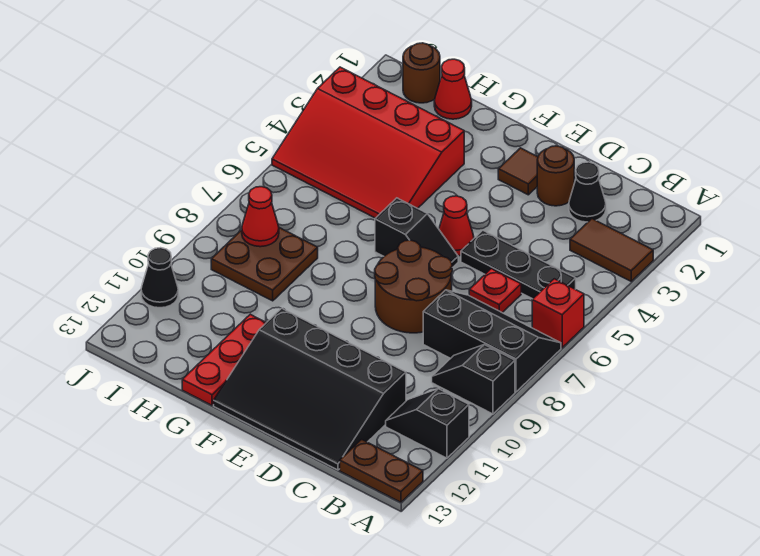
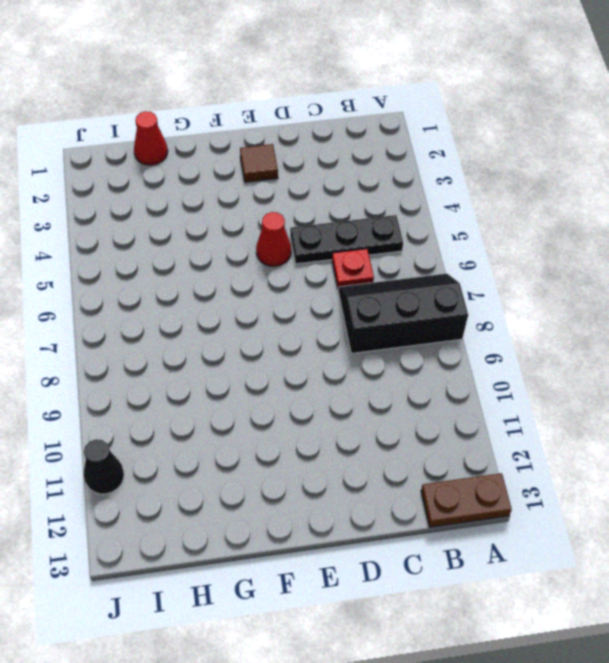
none -> brown tile A3:B3 level 1
none -> red brick A6 level 1
none -> black slope A9:B9 level 1 top A

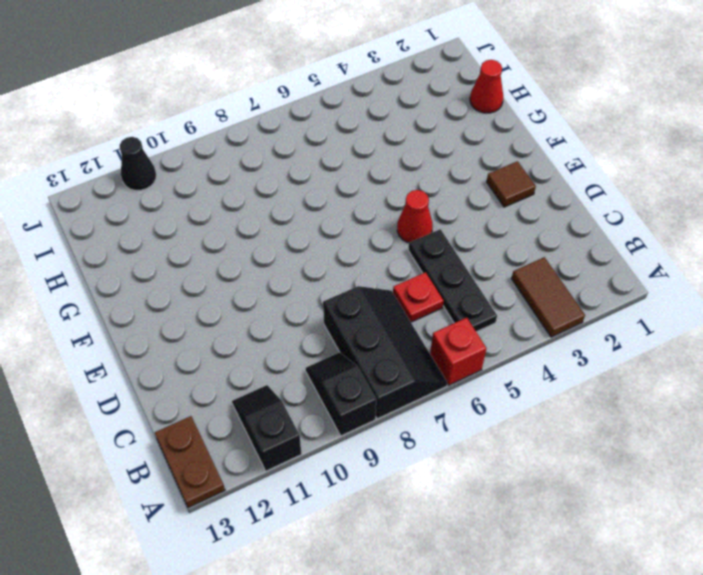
none -> black cone C2 level 1
none -> black slope C11:F13 level 1 top 11
none -> brown round brick D2 level 1

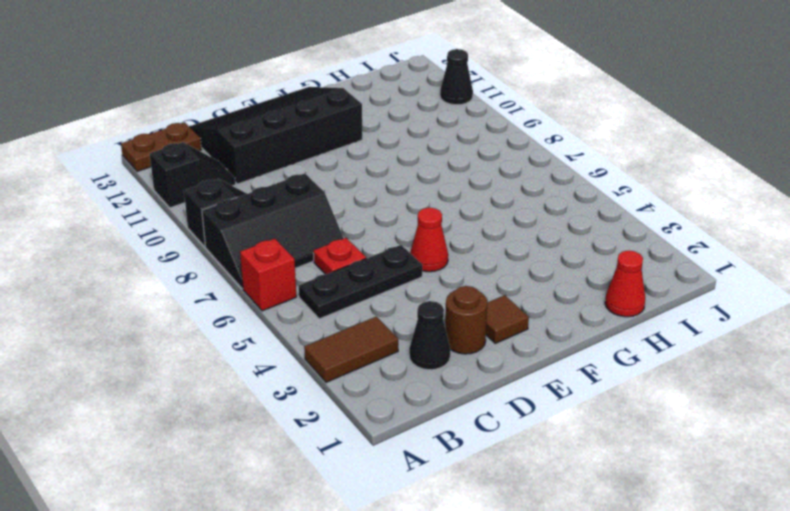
none -> brown round brick D7:E8 level 1
none -> black slope E6:F6 level 1 top F
none -> red slope G3:J5 level 1 top 3

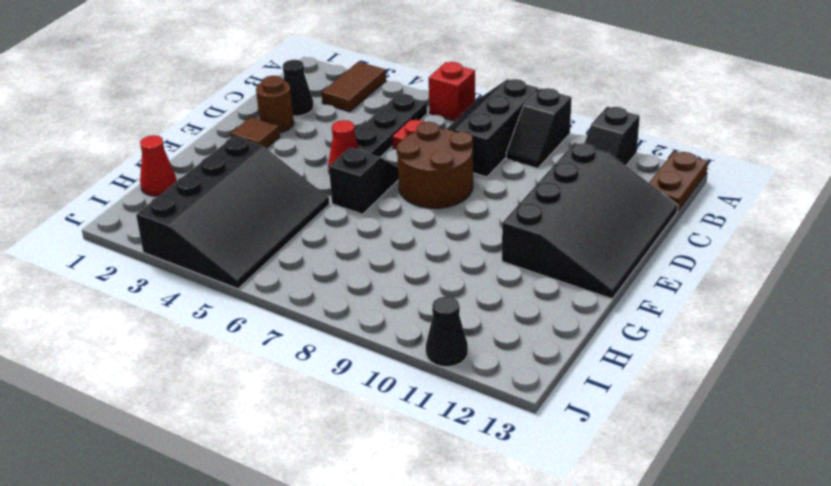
black slope G3:J5 level 1 top 3 -> red slope G3:J5 level 1 top 3
none -> red plate G11:G13 level 1
none -> brown plate H8:I9 level 1
none -> brown round brick I1 level 1

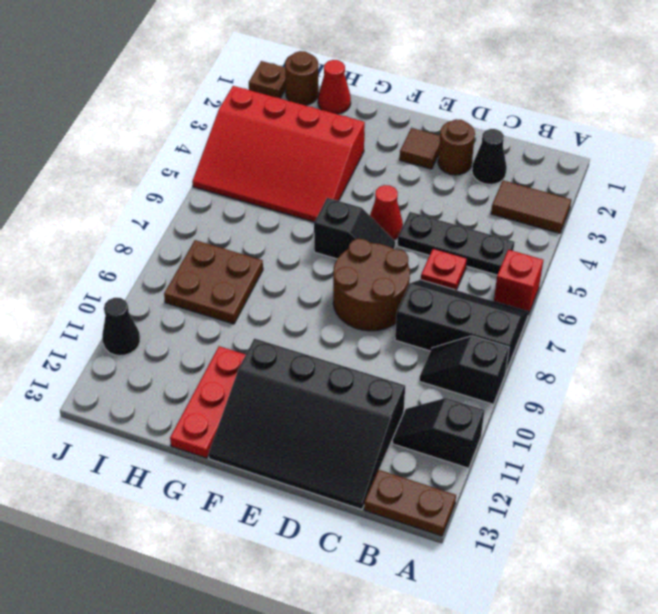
brown plate J1 level 1 -> none
none -> red cone I8 level 2

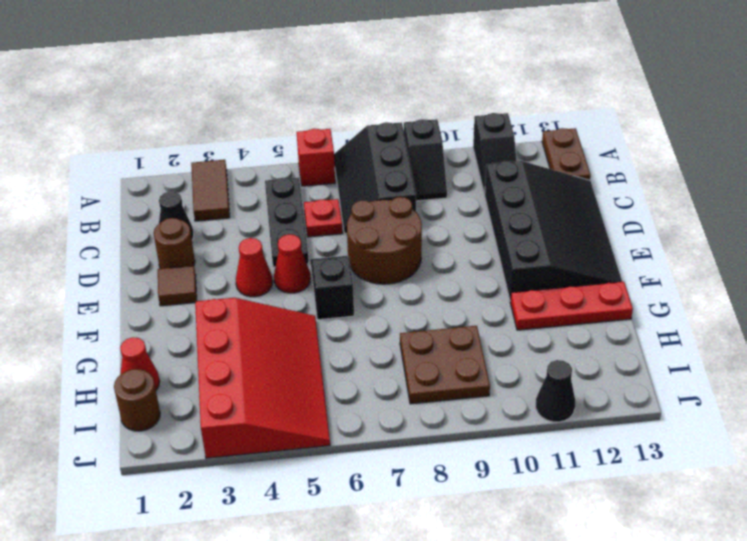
red cone E4 level 1 -> red cone I8 level 2

